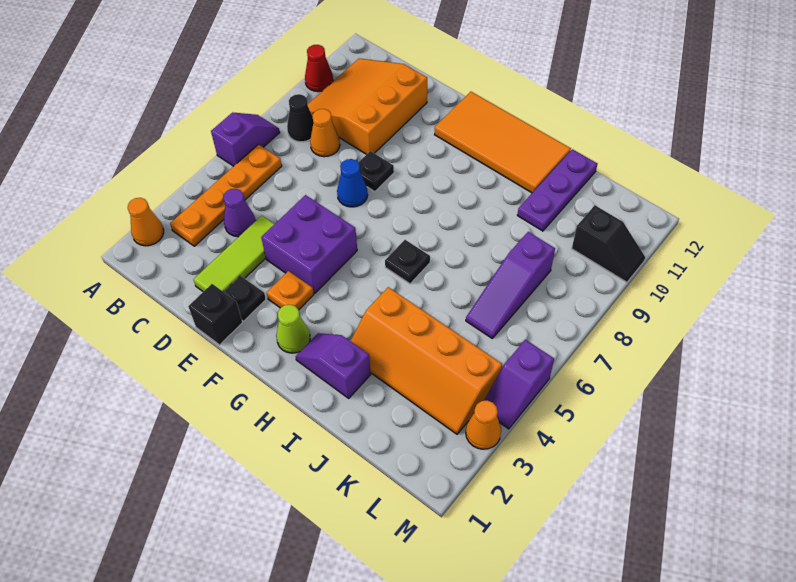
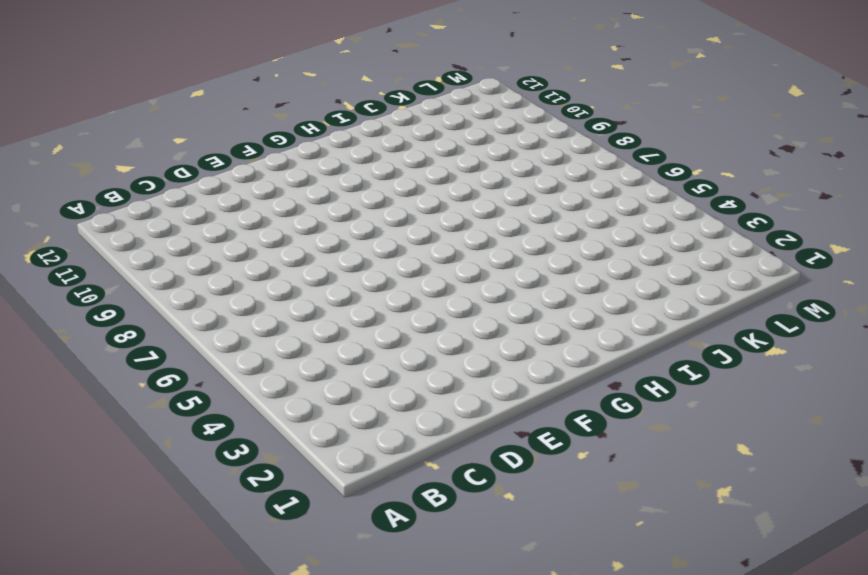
none -> orange cone A2 level 1
none -> purple slope A6:A7 level 1 top 6
none -> red cone A10 level 1

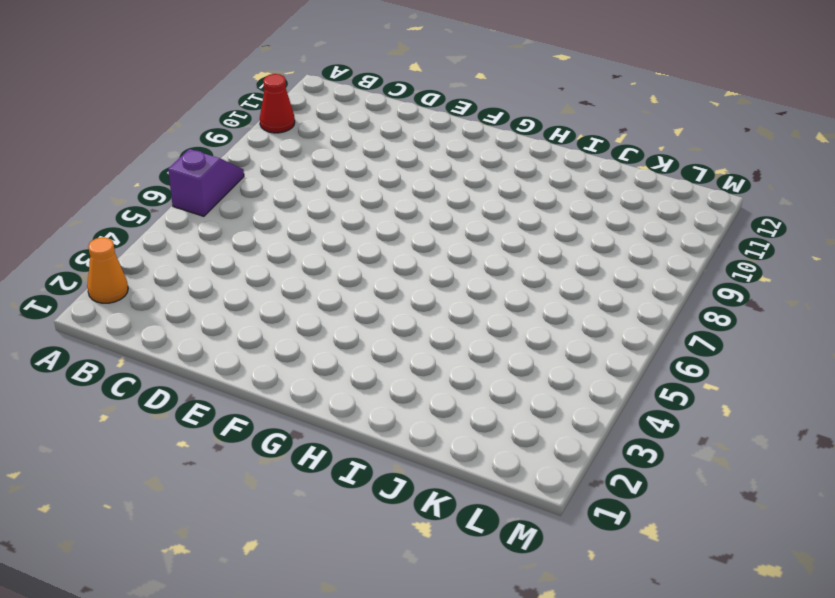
none -> orange plate B3:B6 level 1
none -> black cone B8 level 1
none -> orange slope B9:D11 level 1 top D

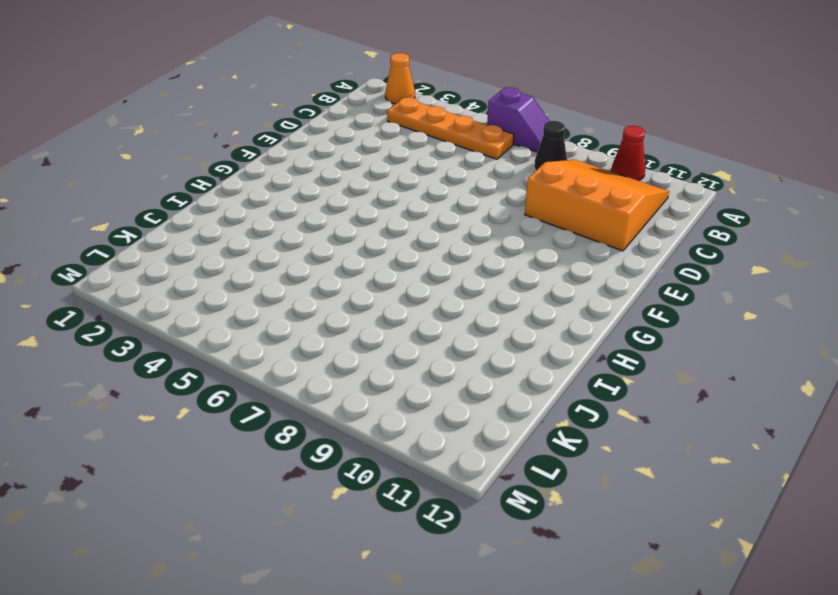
none -> purple cone C4 level 1
none -> orange cone C8 level 1
none -> lime tile D2:D4 level 1

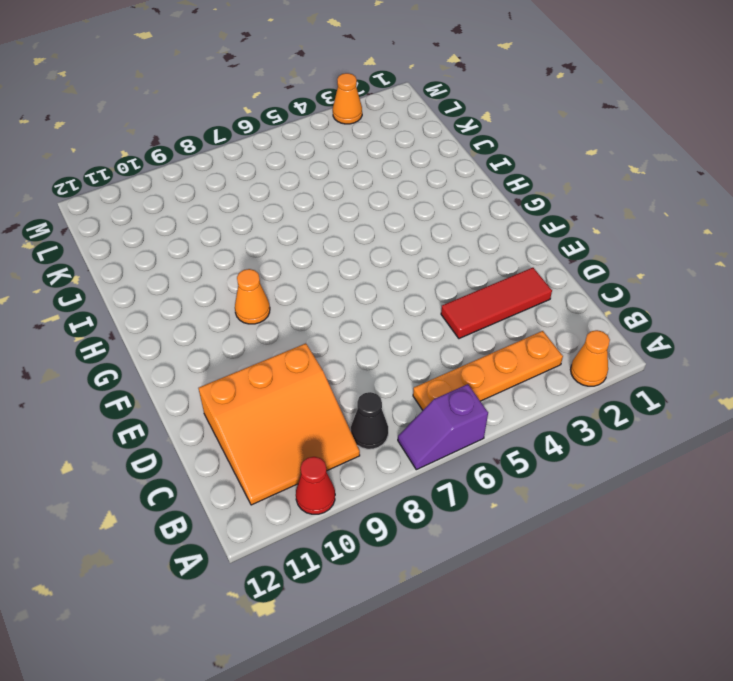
red tile D2:D4 level 1 -> lime tile D2:D4 level 1
orange cone G9 level 1 -> orange cone C8 level 1
none -> purple cone C4 level 1
none -> black brick E1 level 1
none -> black plate E2 level 1

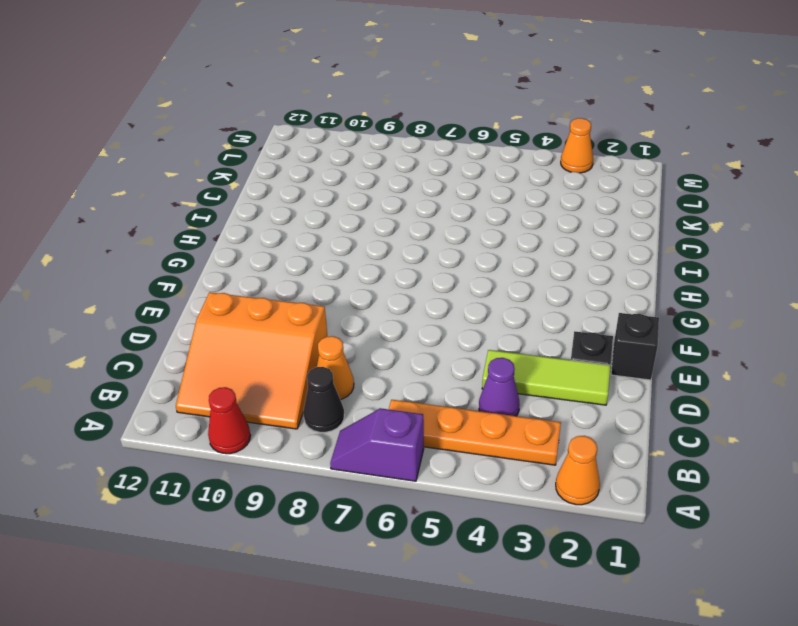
none -> purple brick E4:F5 level 1
none -> blue cone E7 level 1
none -> black plate E8 level 1

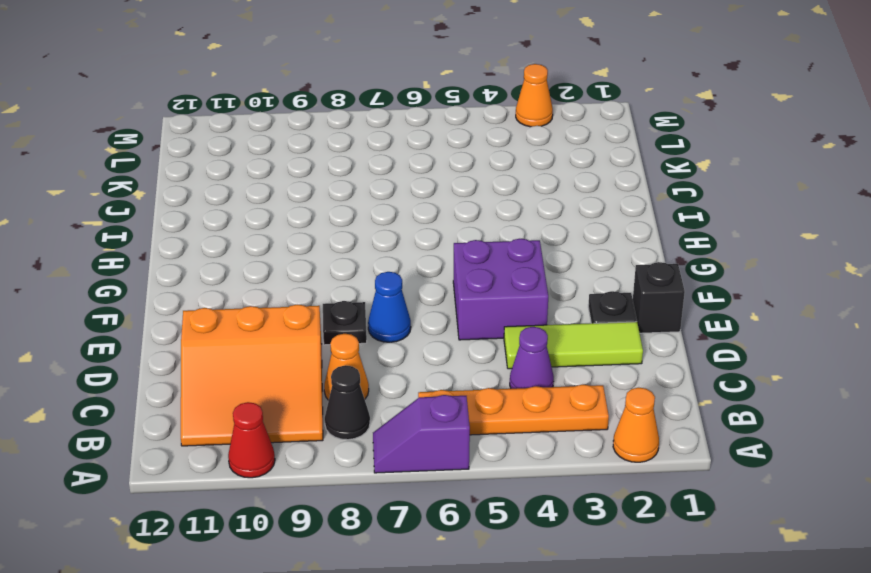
none -> orange plate F3 level 1
none -> orange tile F11:I12 level 1
none -> lime cone G2 level 1

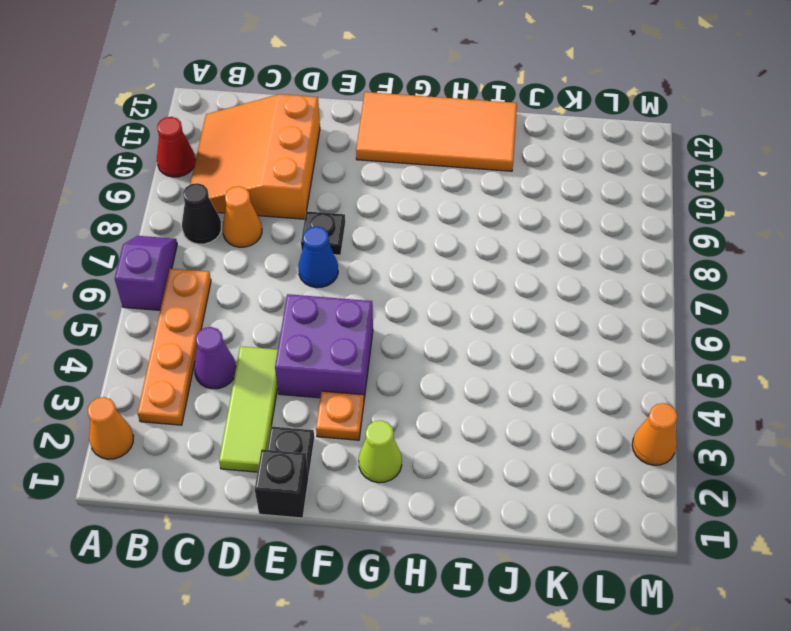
none -> purple slope H2:I2 level 1 top I
none -> black plate H6 level 1
none -> orange slope I3:L4 level 1 top 4

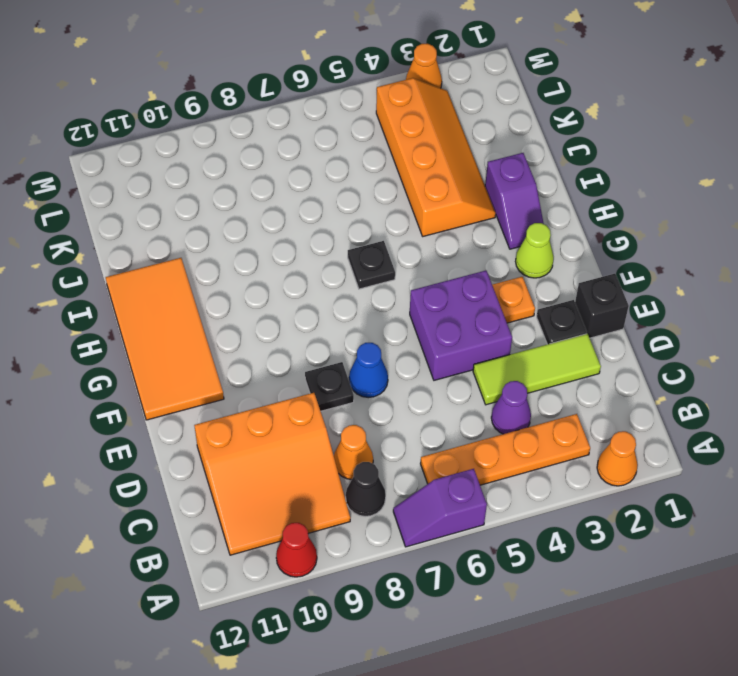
none -> purple plate J10:J12 level 1
none -> purple slope K6:K8 level 1 top 8
none -> black slope L10:M10 level 1 top L

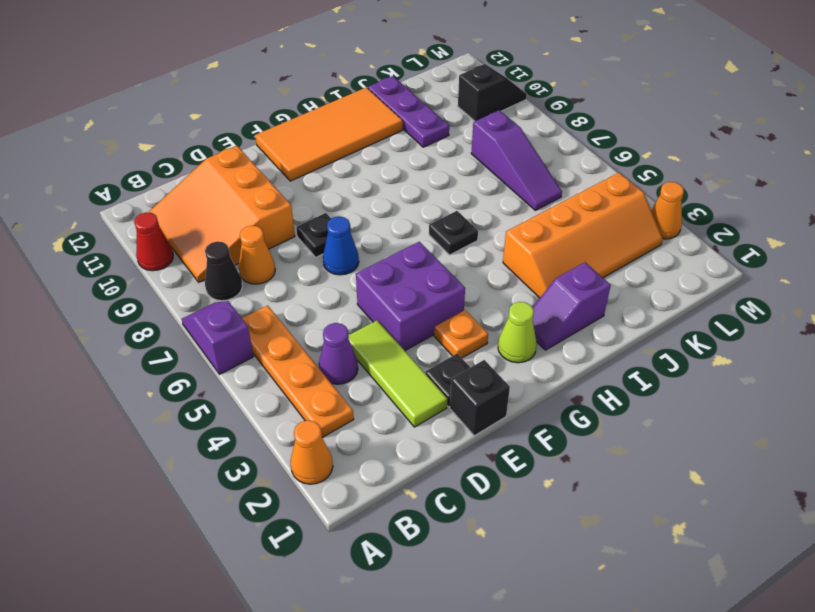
none -> purple slope M4:M5 level 1 top 5

